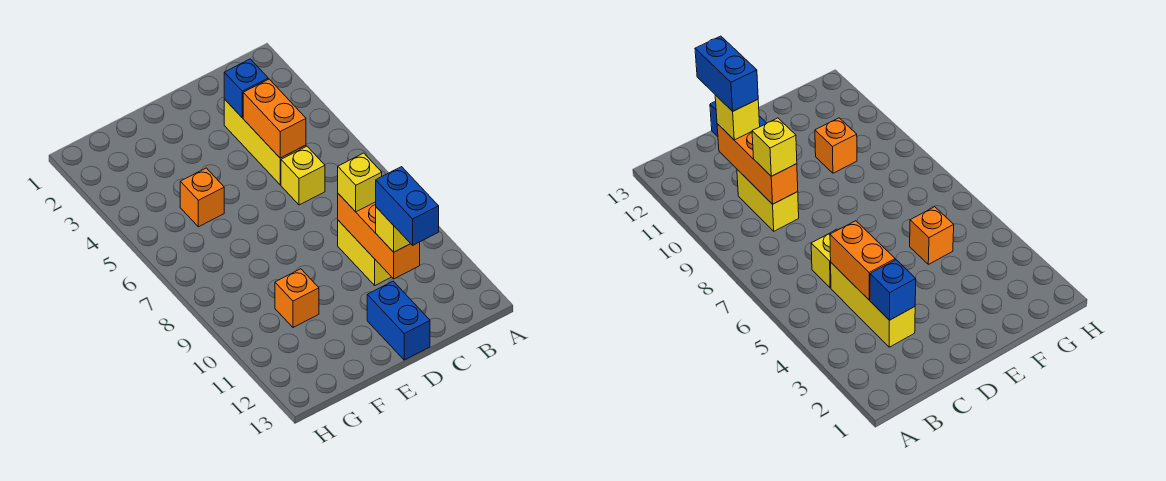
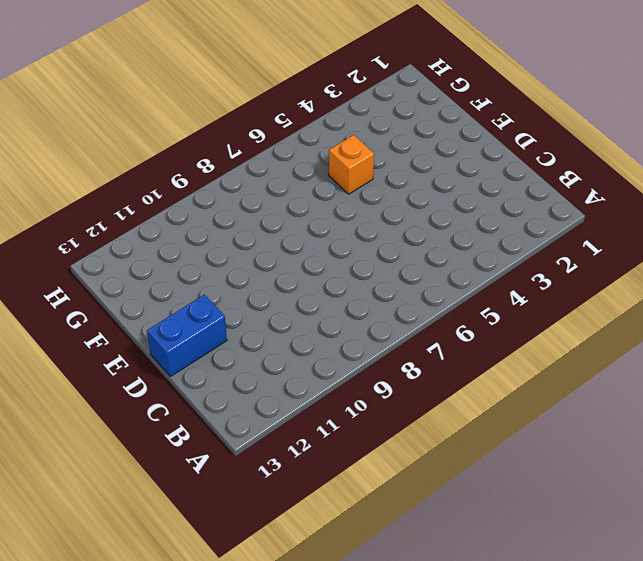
none -> yellow brick C3:C5 level 1
none -> yellow brick C6 level 1
none -> yellow brick C9:C10 level 1

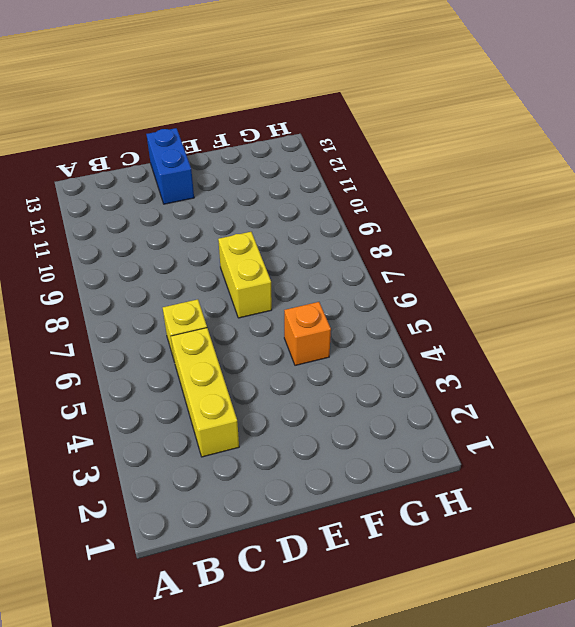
yellow brick E7:E8 level 1 -> yellow brick C9:C10 level 1
none -> orange brick F10 level 1
none -> blue brick C3 level 2
none -> orange brick C4:C5 level 2

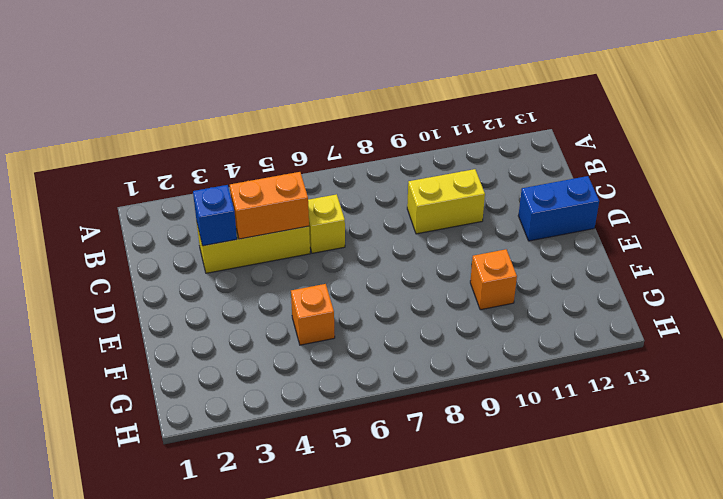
none -> orange brick C9:C11 level 2
none -> yellow brick C9 level 3
none -> yellow brick C11 level 3

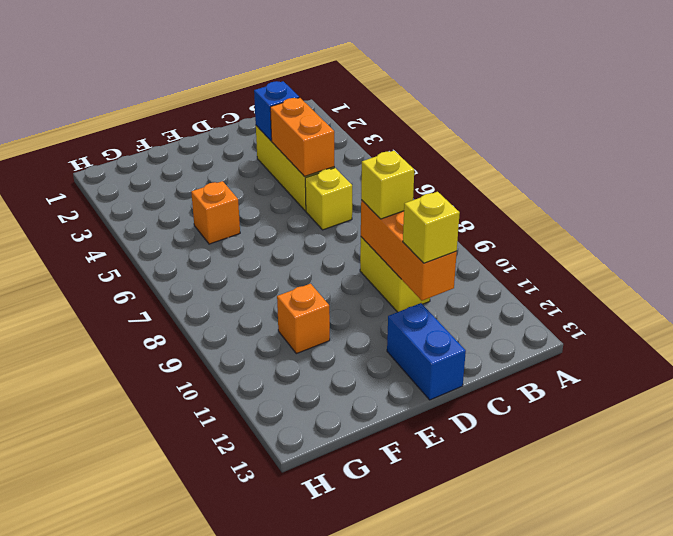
none -> blue brick C11:C12 level 4

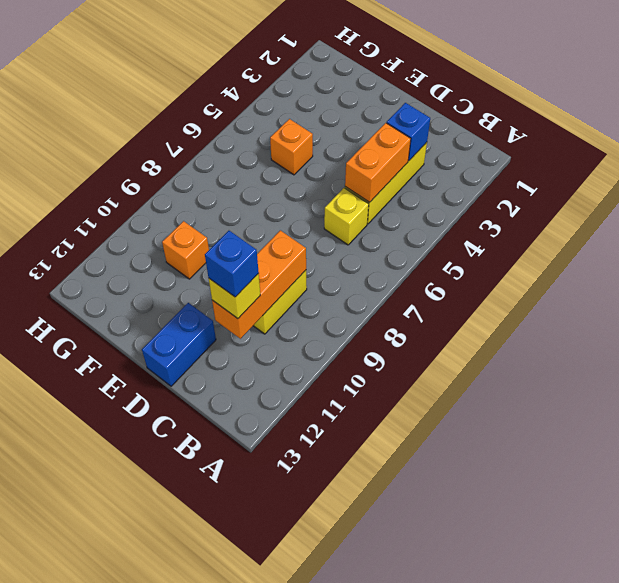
blue brick C11 level 4 -> blue brick C11:C12 level 4
none -> yellow brick C9 level 3

